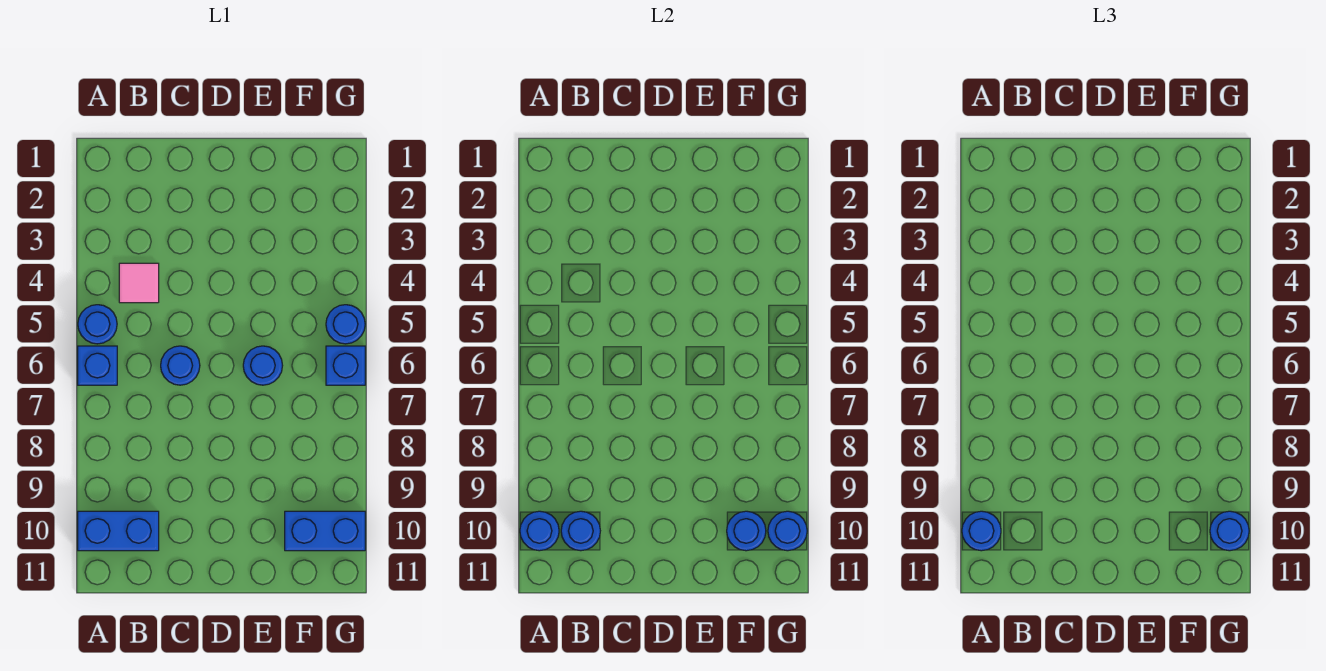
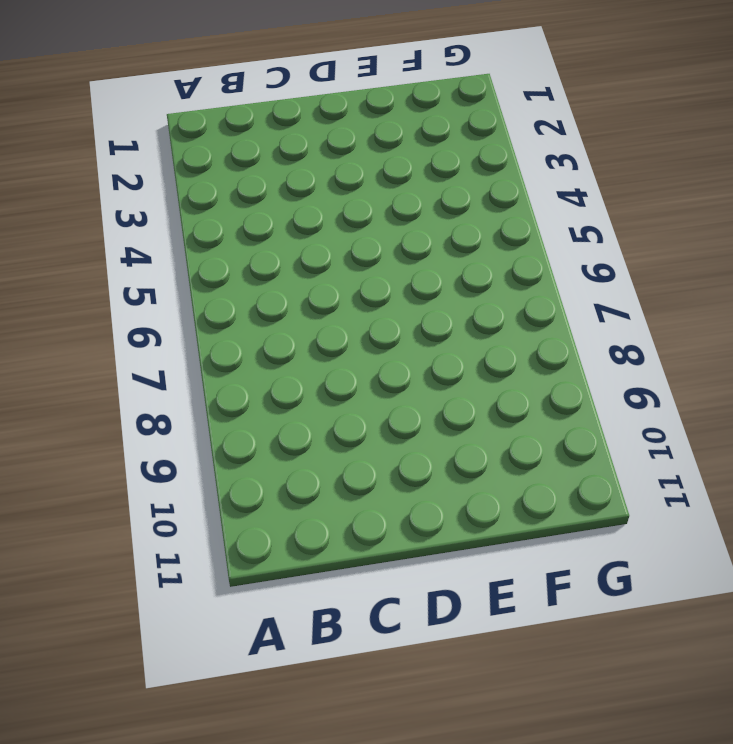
none -> blue round brick A5 level 1
none -> blue brick A6 level 1
none -> blue brick A10:B10 level 1

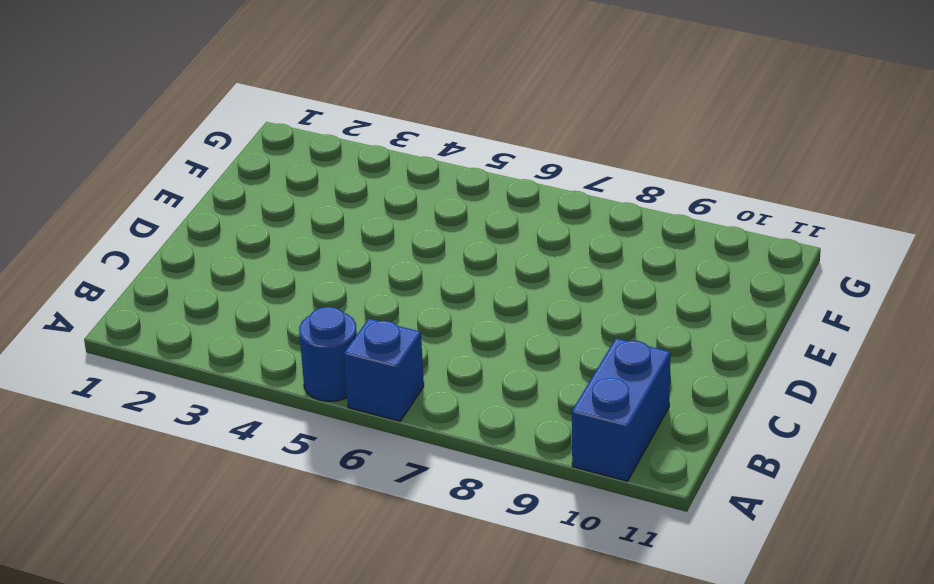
none -> pink tile B4 level 1
none -> blue round brick C6 level 1
none -> blue round brick E6 level 1

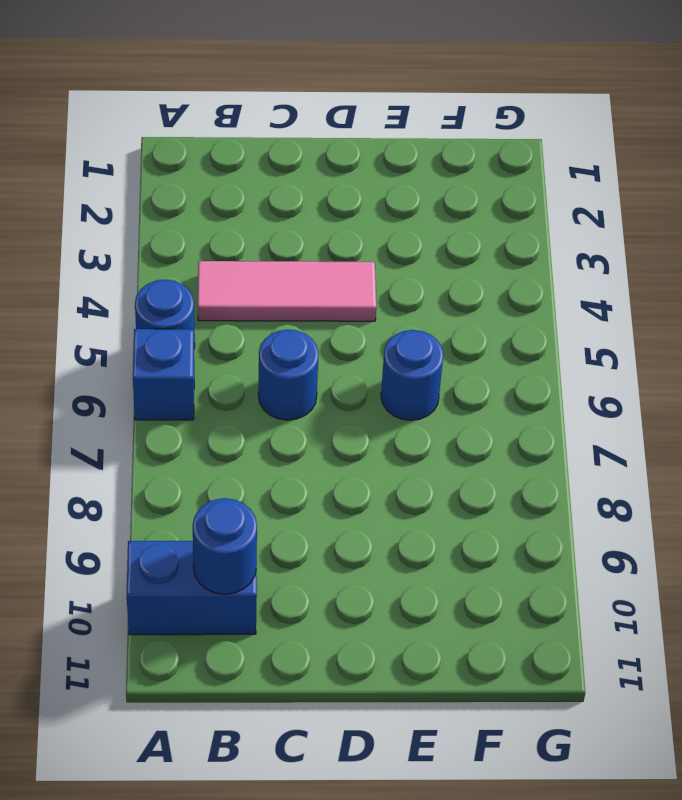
pink tile B4:D4 level 1 -> pink tile B4 level 1
none -> blue brick F10:G10 level 1
none -> blue round brick G5 level 1
none -> blue brick G6 level 1

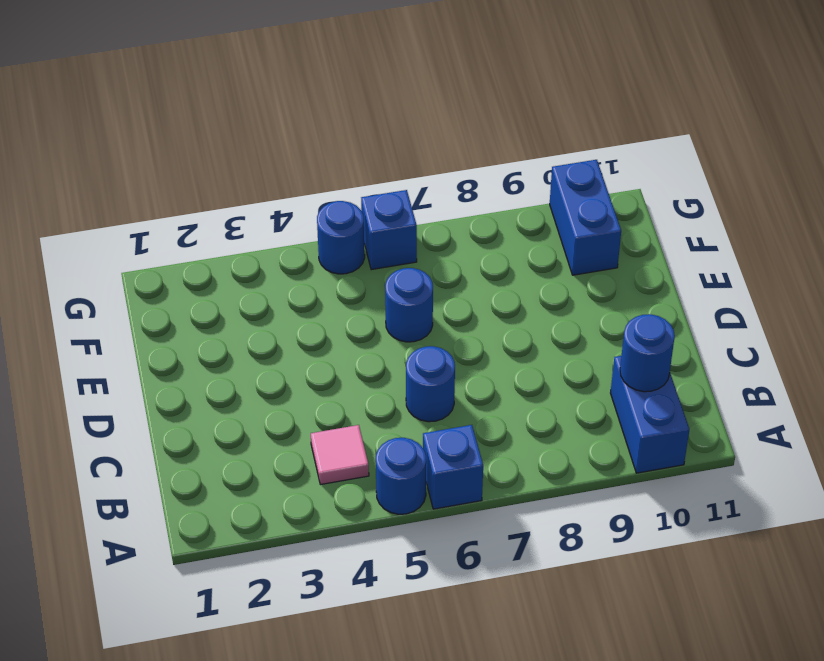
none -> blue round brick A10 level 2
none -> blue round brick F10 level 2
none -> blue round brick G10 level 2

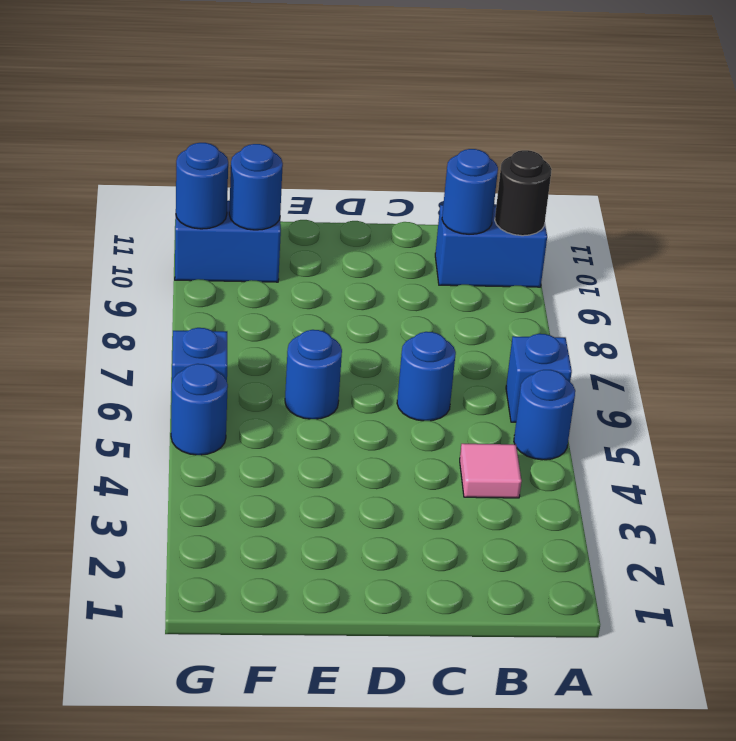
black round brick A10 level 2 -> blue round brick A10 level 2
none -> blue round brick A10 level 3
none -> blue round brick G10 level 3

